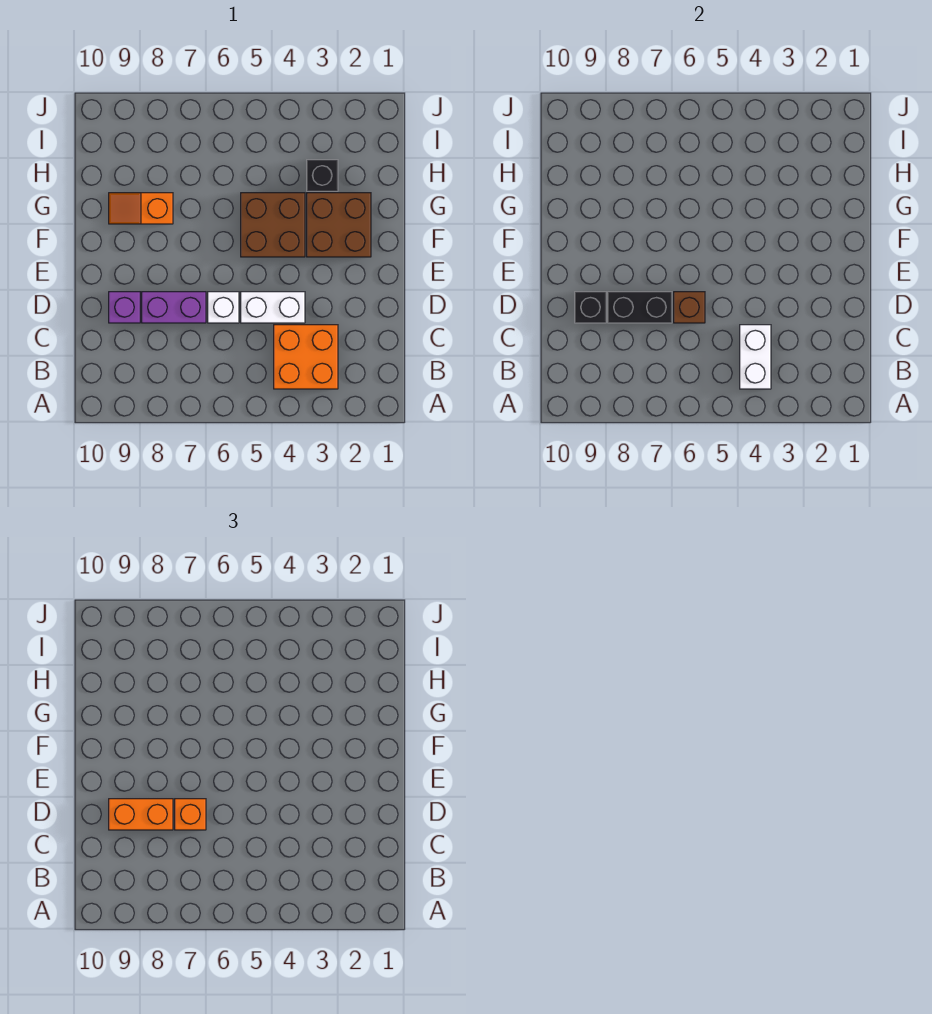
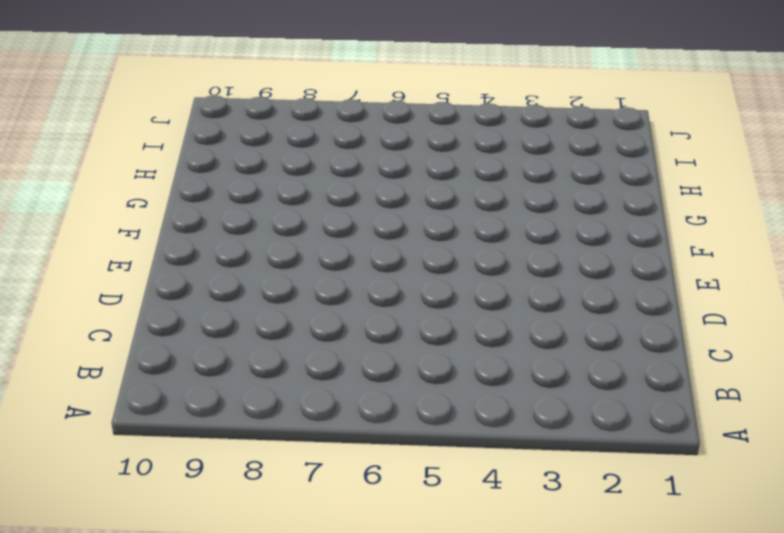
none -> orange brick B3:C4 level 1
none -> white brick D4:D5 level 1
none -> white brick D6 level 1

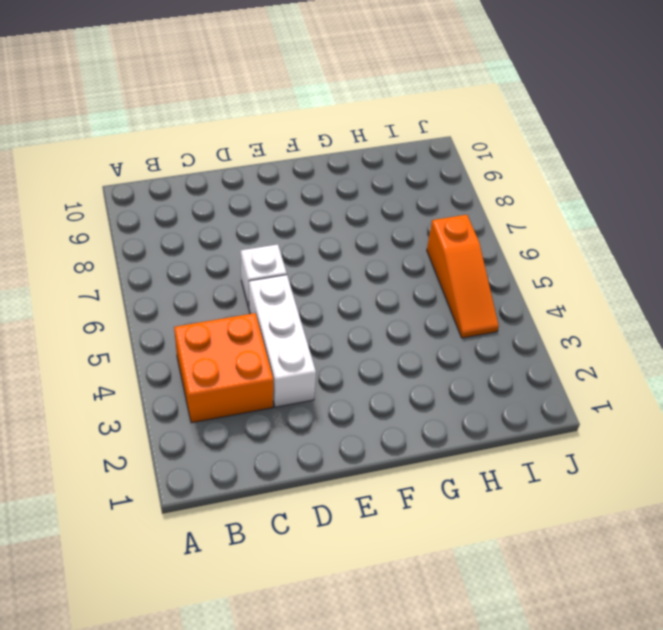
white brick D3:D5 level 1 -> white brick D4:D5 level 1
orange slope I4:I6 level 1 top 6 -> none
none -> purple brick D7:D8 level 1
none -> purple brick D9 level 1
none -> brown brick F2:G3 level 1

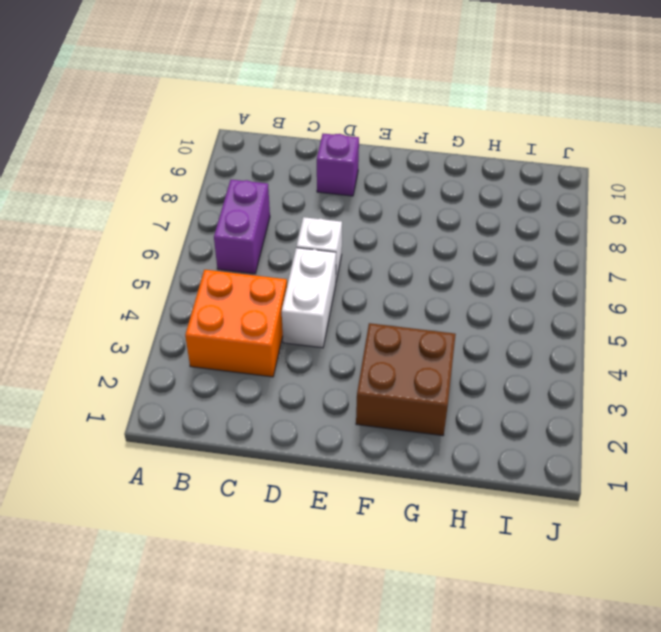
purple brick B6:B7 level 1 -> purple brick D7:D8 level 1
none -> brown brick F4:G5 level 1
none -> orange slope G8:G9 level 1 top 8
none -> black brick H3 level 1

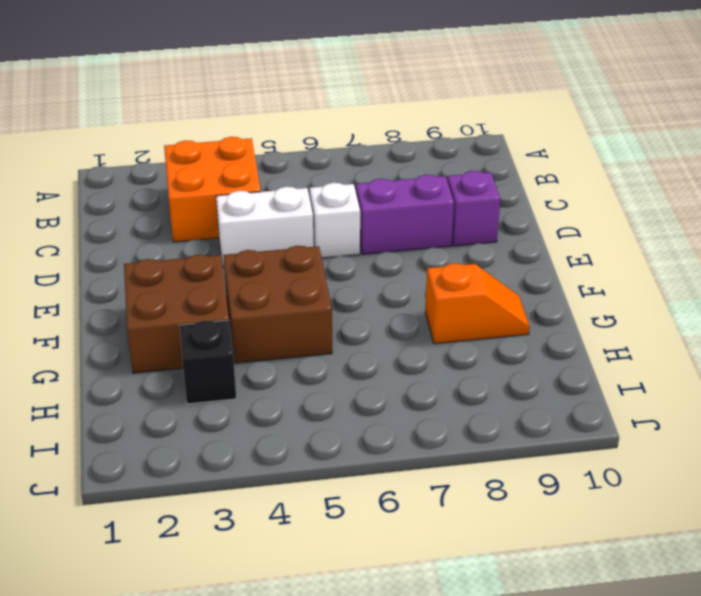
none -> white brick B4:C4 level 2
none -> brown brick D6 level 2
none -> black brick D7:D8 level 2

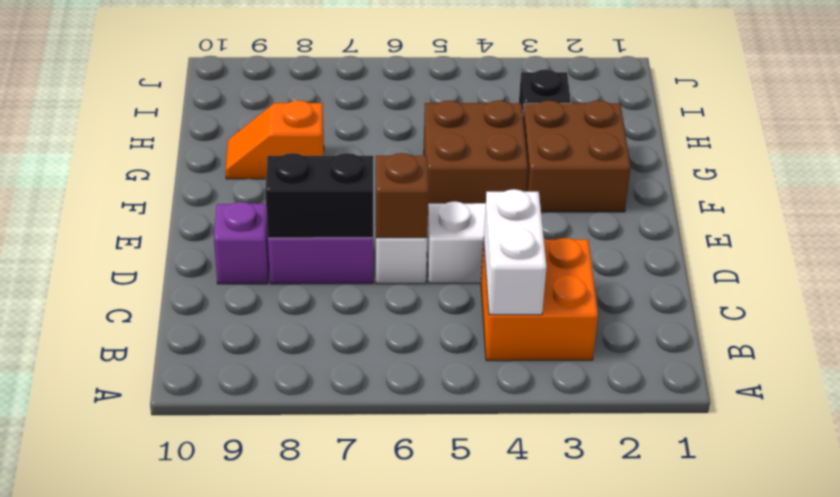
none -> black brick D9 level 2
none -> orange brick D7 level 3
none -> orange brick D8:D9 level 3

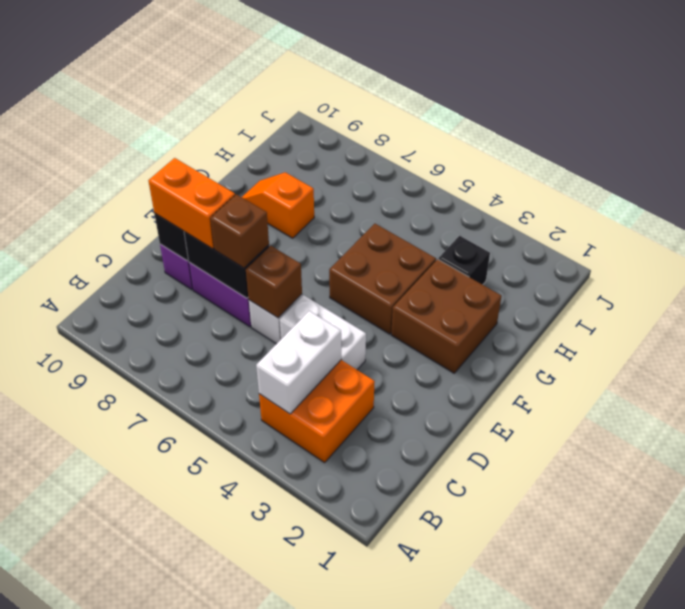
brown brick D7 level 3 -> orange brick D7 level 3

